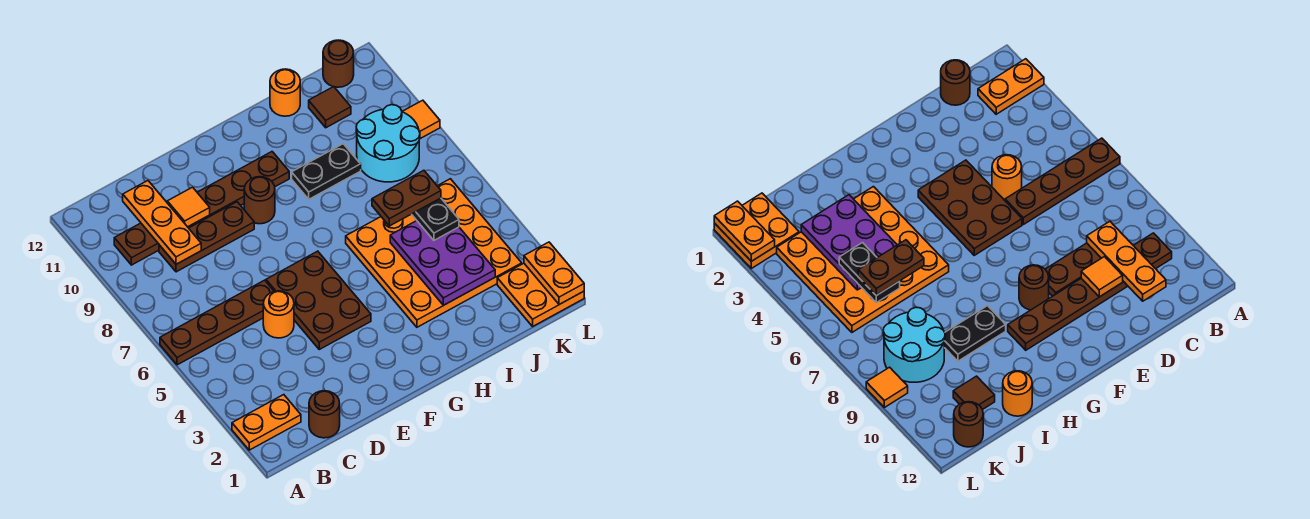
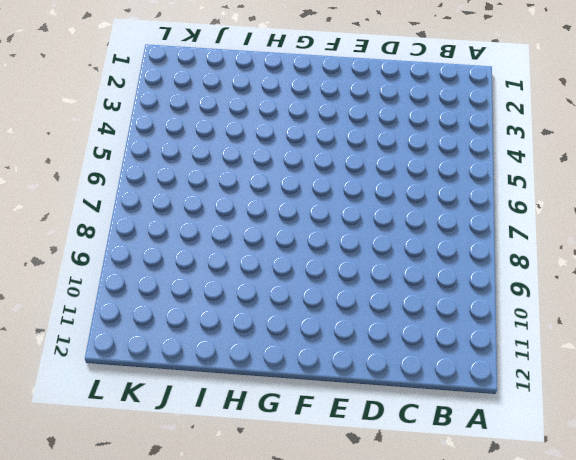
none -> orange plate A2:B2 level 1
none -> brown plate A6:D6 level 1
none -> brown plate B10:G10 level 1

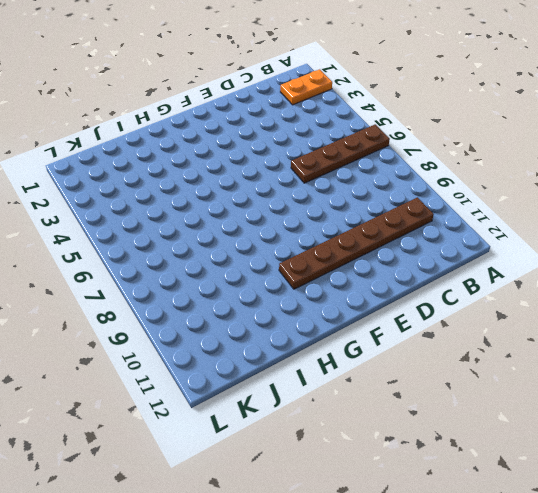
none -> brown round brick C1 level 1
none -> brown plate C9:E9 level 1
none -> orange round brick D5 level 1

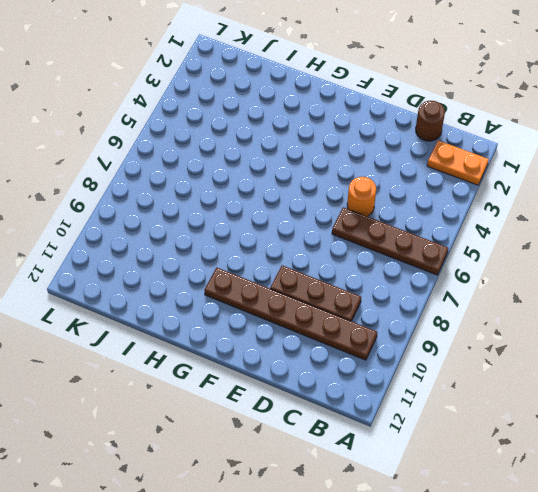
none -> brown plate E4:F6 level 1
none -> brown round brick F9 level 1
none -> orange plate H3:K6 level 1

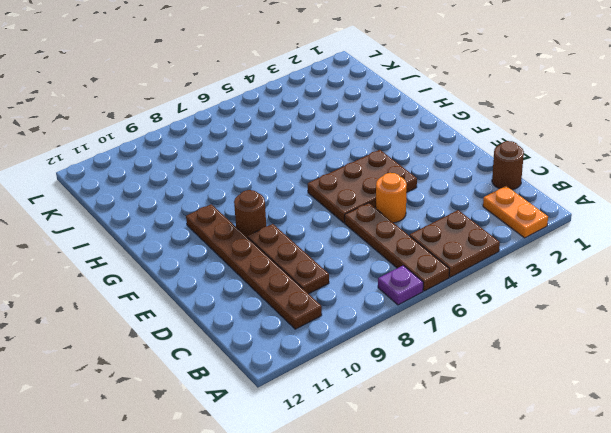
brown plate A4:B5 level 1 -> none
purple plate A7 level 1 -> none
none -> orange plate H3:K6 level 1
none -> black plate H9:I9 level 1
none -> orange round brick I12 level 1

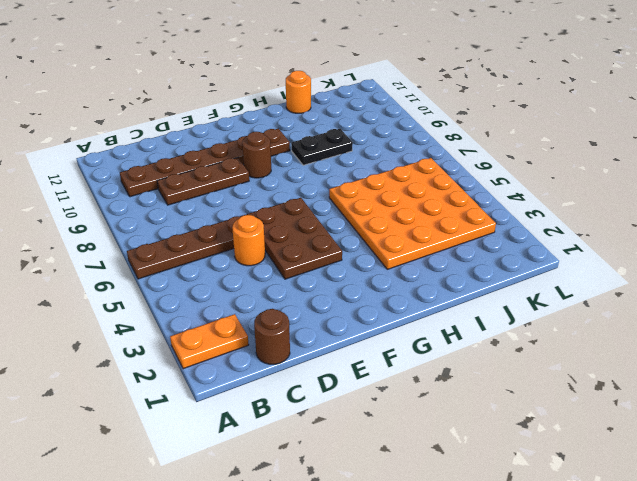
none -> cyan round brick J8:K9 level 1
none -> brown tile J11 level 1
none -> orange plate K1:L2 level 1

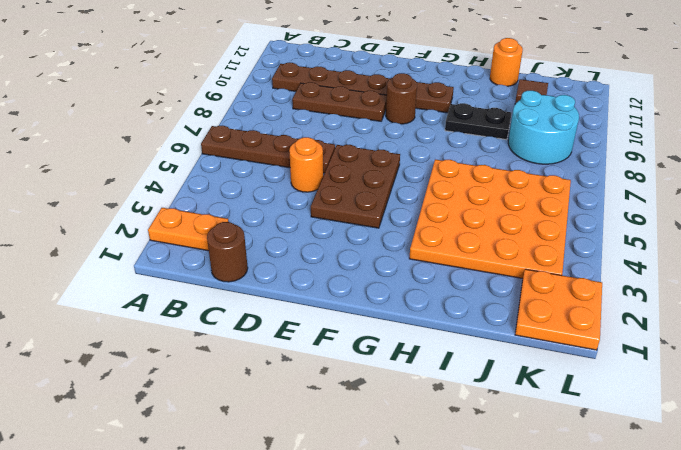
none -> brown round brick K12 level 1
none -> orange tile L9 level 1
none -> orange plate C9:C11 level 2

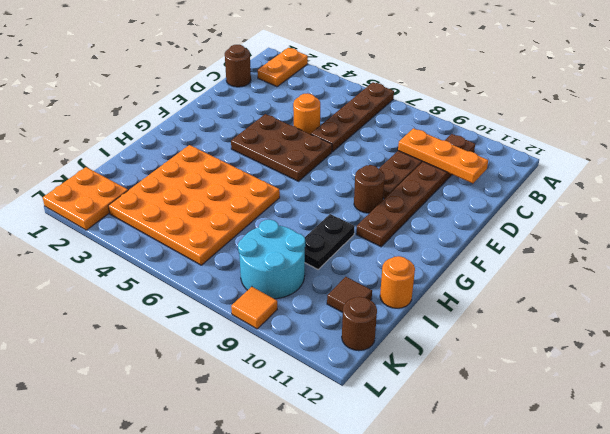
none -> orange tile D10 level 2
none -> purple plate I3:J5 level 2
none -> orange plate L1:L2 level 2

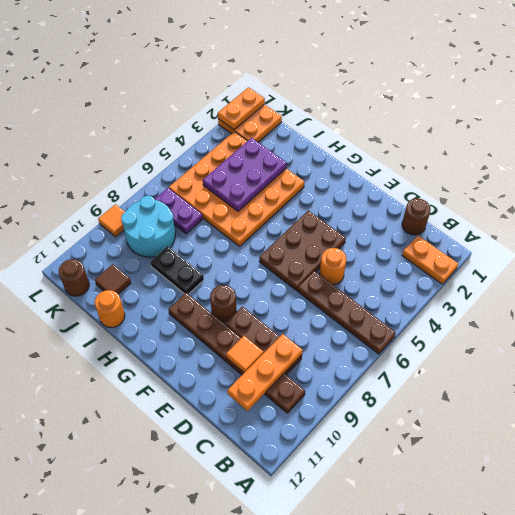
purple plate J7:K7 level 1 -> none
none -> black plate J5:J6 level 3
none -> brown plate I6:J6 level 4

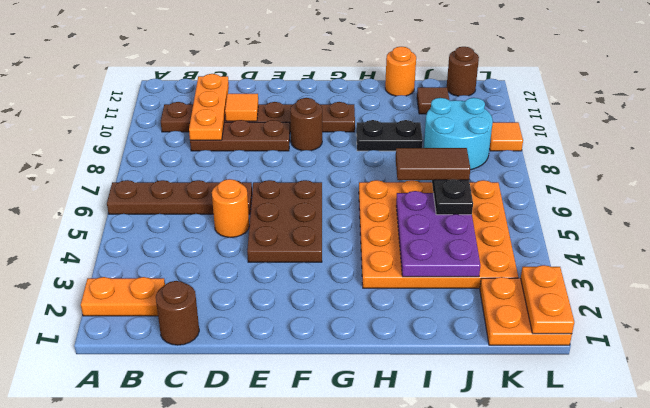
brown tile I6:J6 level 4 -> brown plate I6:J6 level 4

